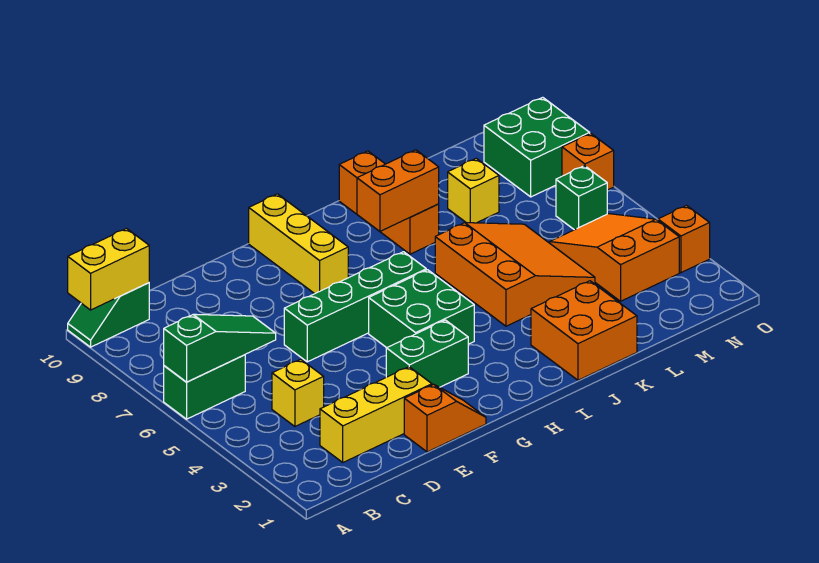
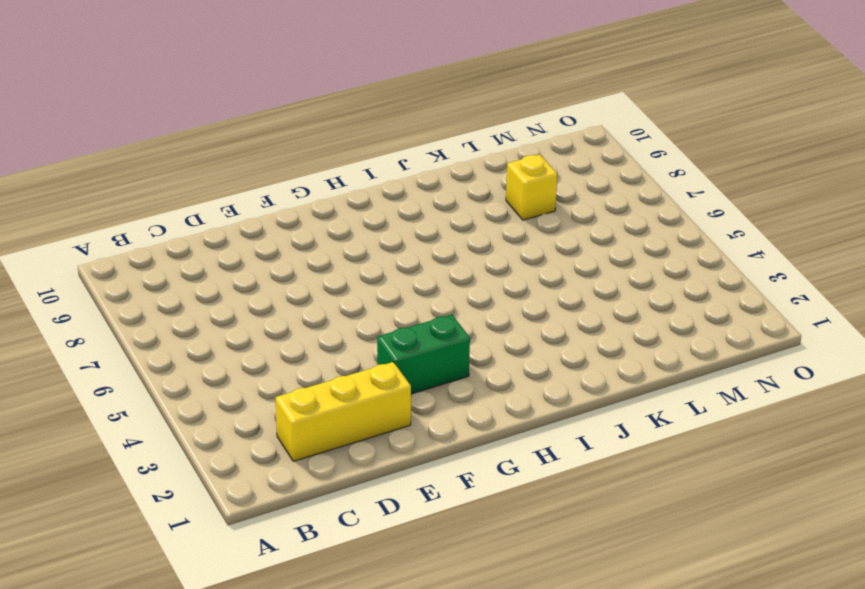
none -> green brick A6:B6 level 1
none -> green slope A10:B10 level 1 top B
none -> yellow brick C4 level 1

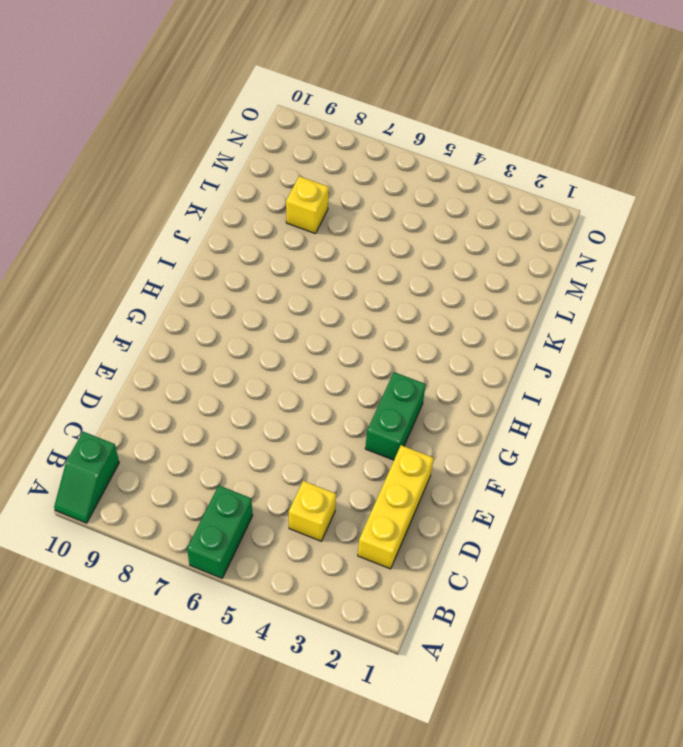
none -> orange slope E1:F1 level 1 top E
none -> green brick E6:H6 level 1
none -> green brick G4:H5 level 1

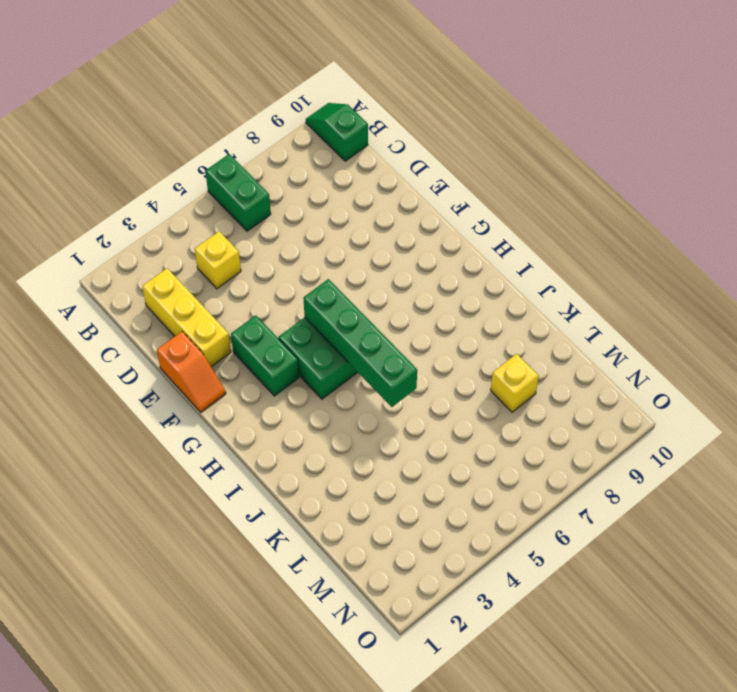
green brick G5:J5 level 2 -> green brick E6:H6 level 1
none -> yellow brick G8:G10 level 1
none -> orange brick J1:K2 level 1
none -> orange slope J4:L6 level 1 top J

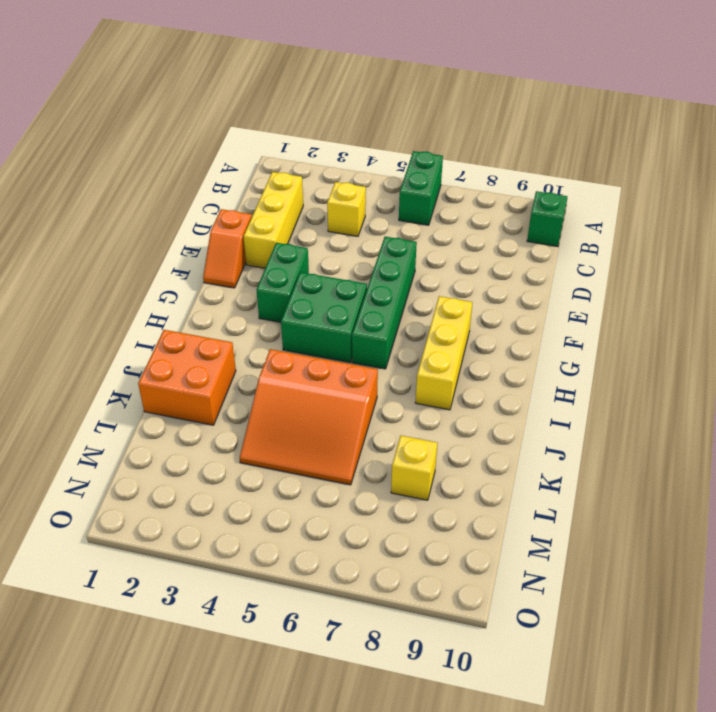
yellow brick G8:I8 level 1 -> yellow brick G8:G10 level 1
none -> orange brick J8:J10 level 1
none -> orange slope M3:N5 level 1 top 3
none -> green brick N6 level 1

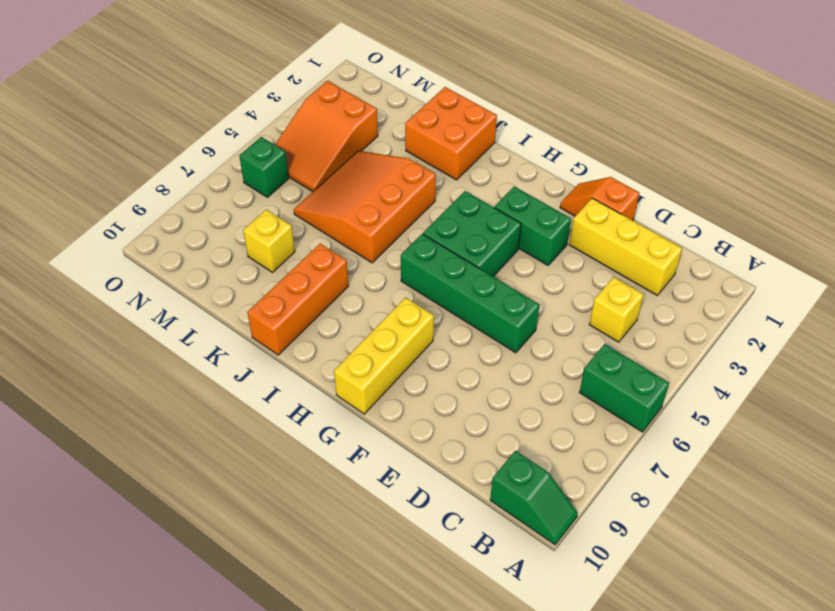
none -> green brick N8:O9 level 1
none -> orange brick O3 level 1
none -> orange brick O7 level 1

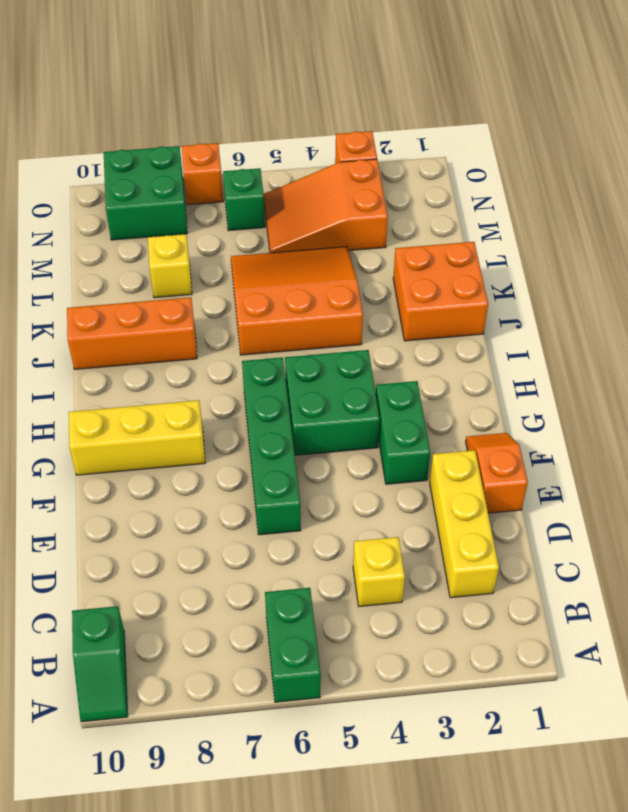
none -> green slope A6:C6 level 2 top A
none -> yellow brick A10:B10 level 2
none -> orange brick I8:J8 level 2

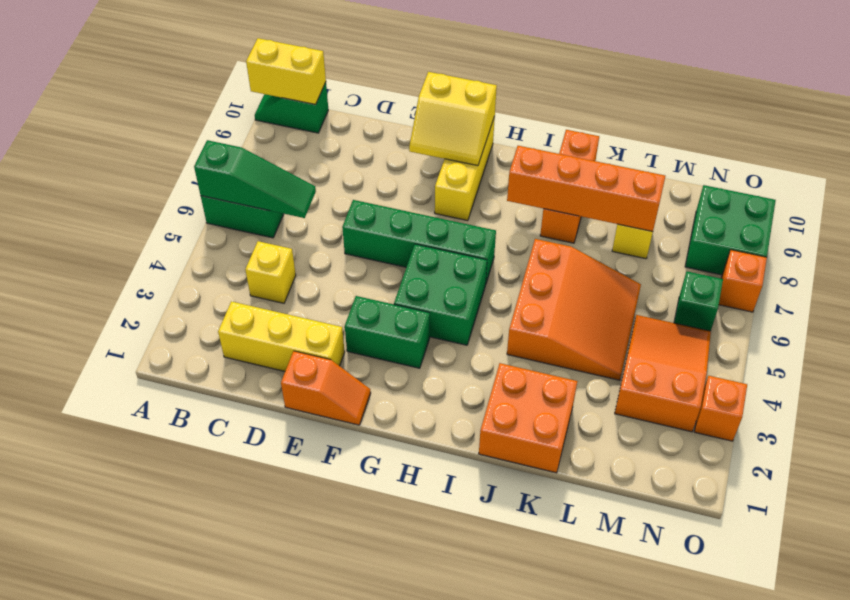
yellow slope F9:G10 level 2 top 10 -> none
orange brick I8:L8 level 2 -> orange brick I8:J8 level 2

